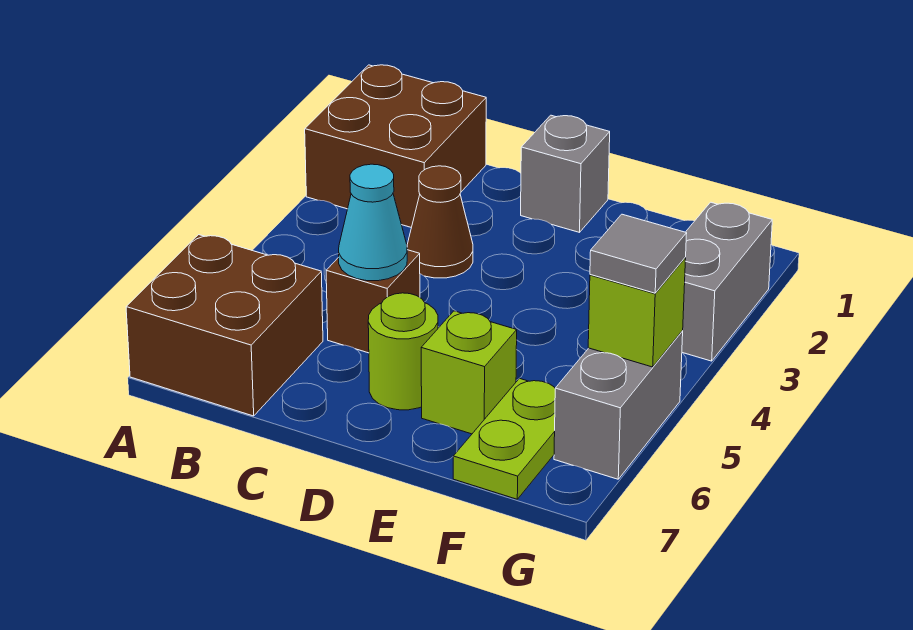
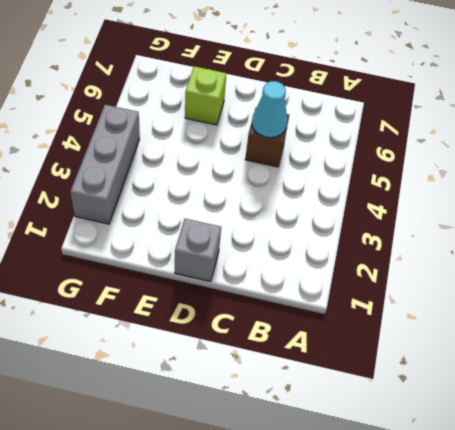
grey brick G2:G4 level 1 -> grey brick G2:G3 level 1
none -> brown brick A1:B2 level 1
none -> brown brick A6:B7 level 1
none -> brown cone C3 level 1

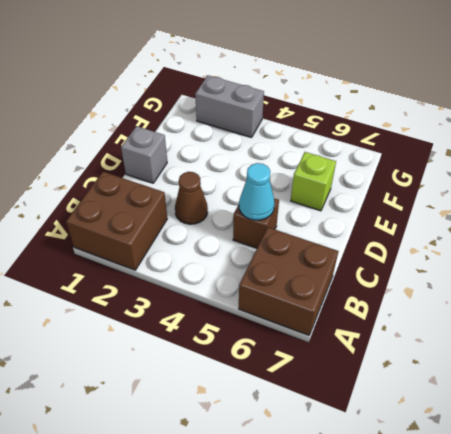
none -> lime round brick D6 level 1
none -> lime plate F6:F7 level 1
none -> grey brick G5:G6 level 1

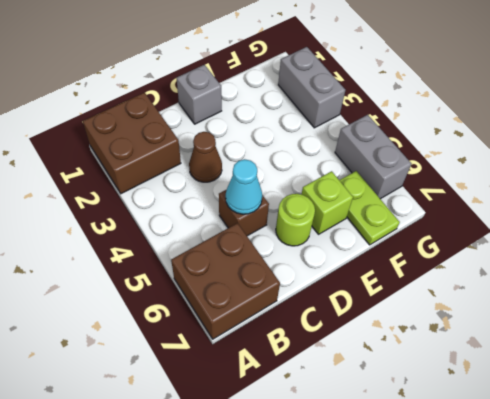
none -> lime brick G5 level 2
none -> grey tile G5 level 3

